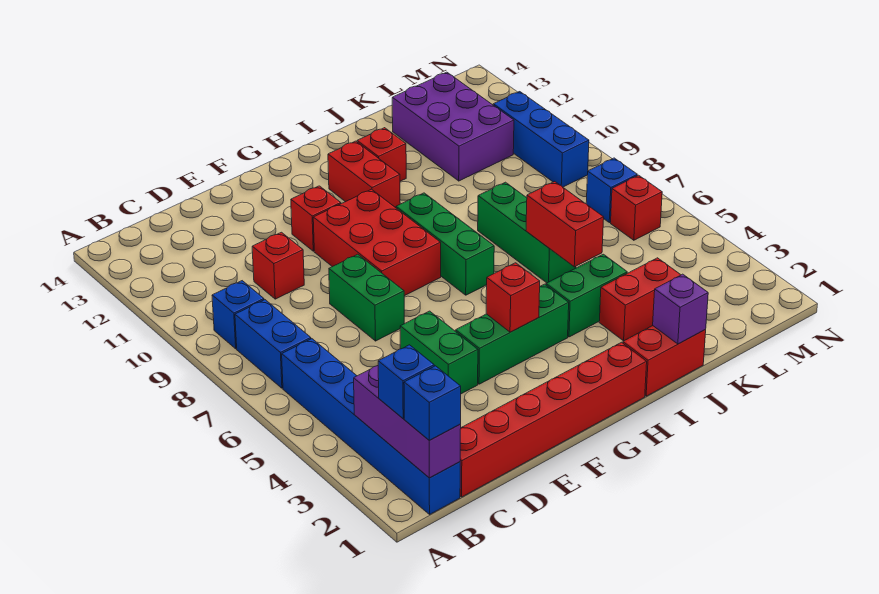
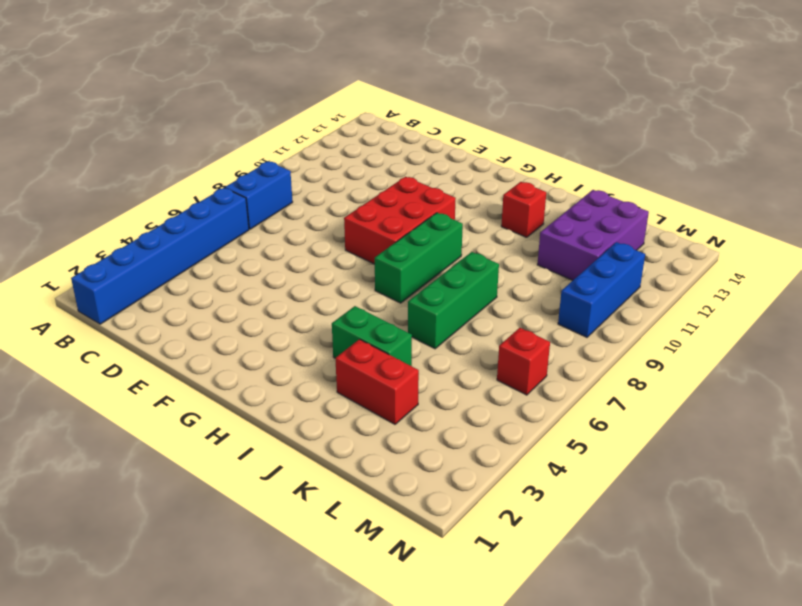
none -> blue brick B9 level 1
none -> red brick C1:H1 level 1
none -> red brick D10 level 1

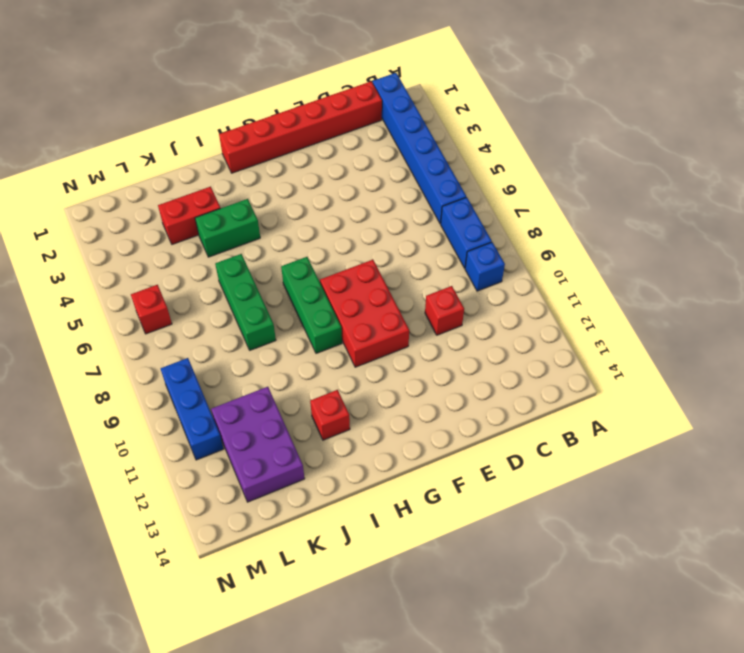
none -> green brick E4:E5 level 1
none -> green brick E7:E8 level 1
none -> green brick F4:H4 level 1

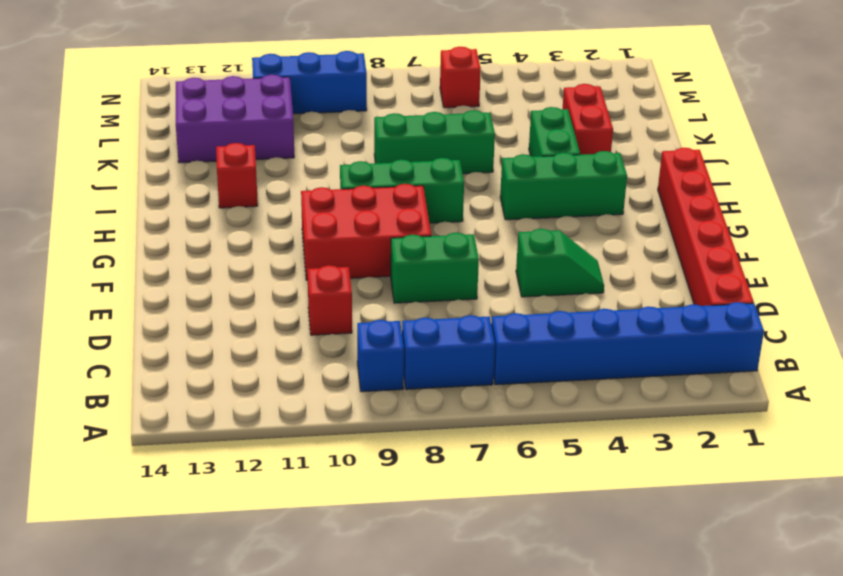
green slope E4:E5 level 1 top 5 -> green brick E4:E5 level 1
green brick H3:H5 level 1 -> green brick F4:H4 level 1
none -> red brick F11 level 1
none -> red brick H11:H12 level 1
none -> red brick I1:J1 level 1

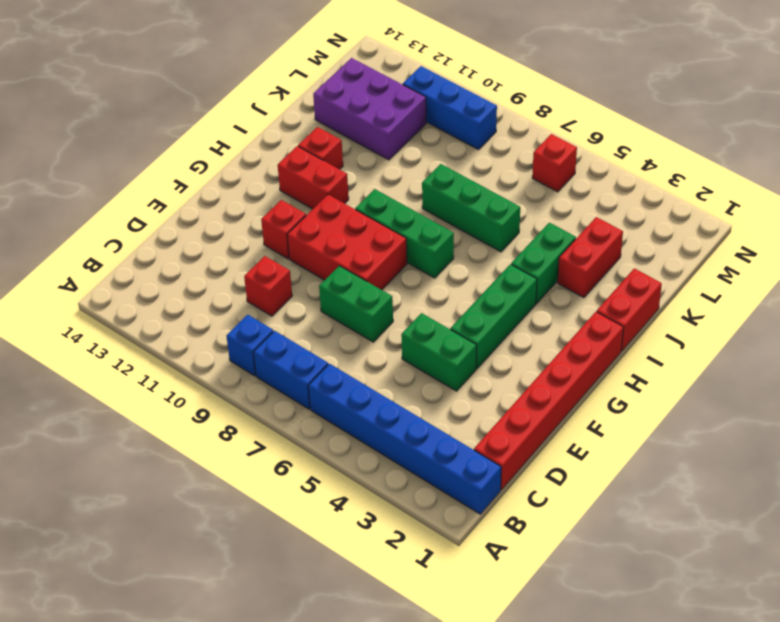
none -> blue brick M7 level 1
none -> purple brick B1:B3 level 2
none -> red brick G4 level 2

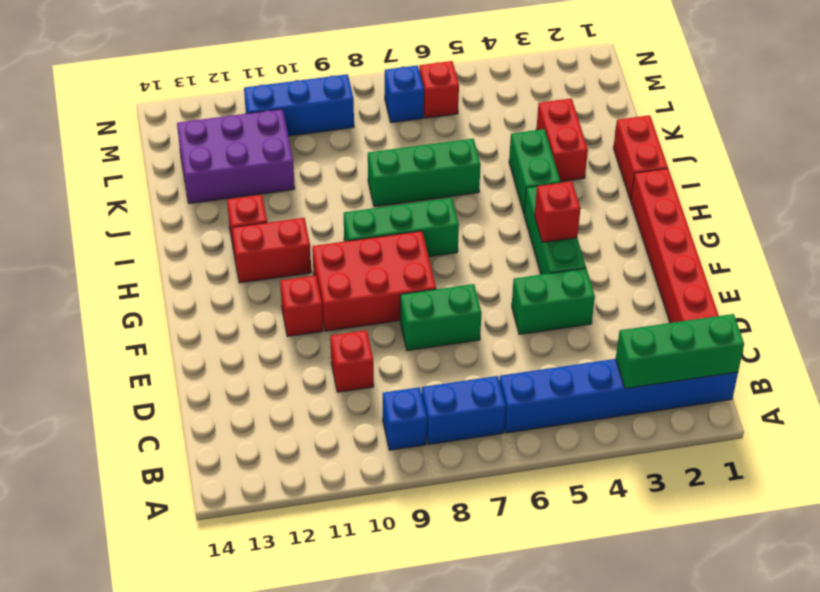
green brick B1:B3 level 2 -> purple brick B1:B3 level 2
none -> purple brick J1 level 2
none -> red brick J5:J6 level 2
none -> blue brick B1 level 3

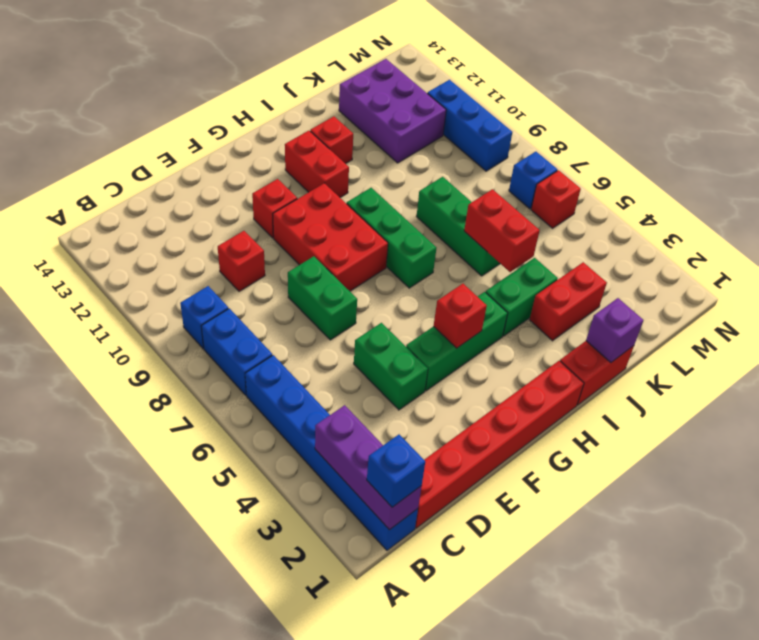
none -> blue brick B2 level 3

